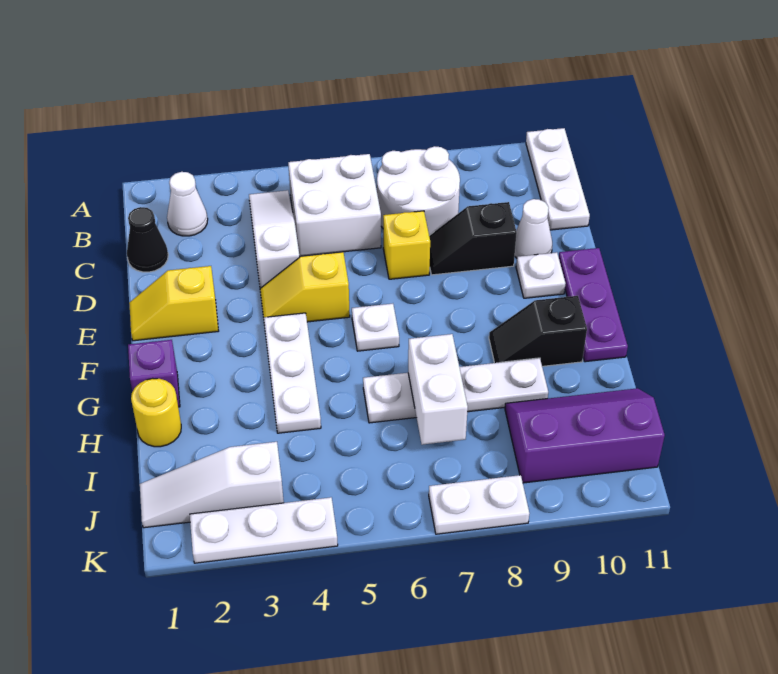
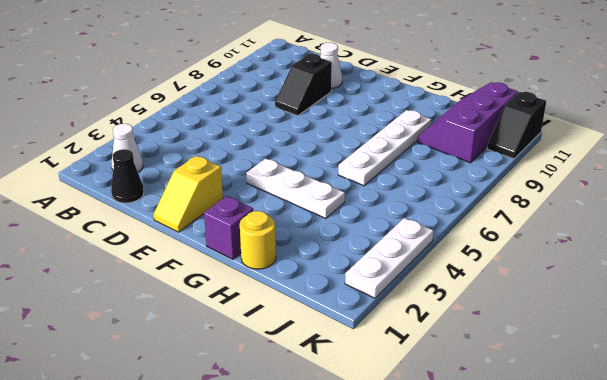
black slope K10:K11 level 1 top 11 -> black slope G9:G10 level 1 top 10
none -> white plate A11:C11 level 1
none -> white slope B4:D4 level 1 top D
none -> white brick B5:C6 level 1

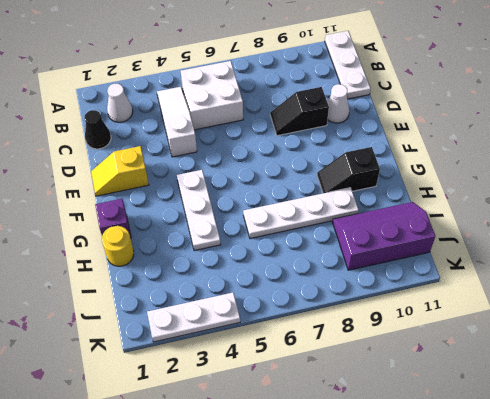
none -> white round brick B7:C8 level 1
none -> yellow brick D7 level 1
none -> yellow slope E4:E5 level 1 top 5

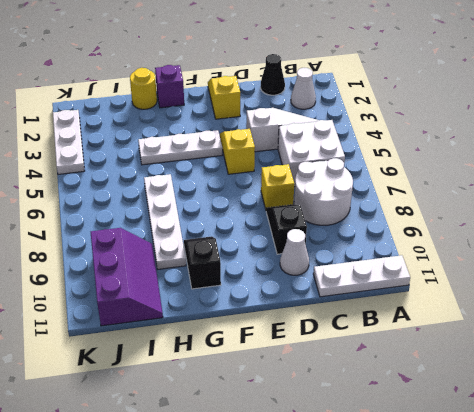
none -> white plate E10 level 1
none -> purple plate E11:G11 level 1
none -> white plate F6 level 1

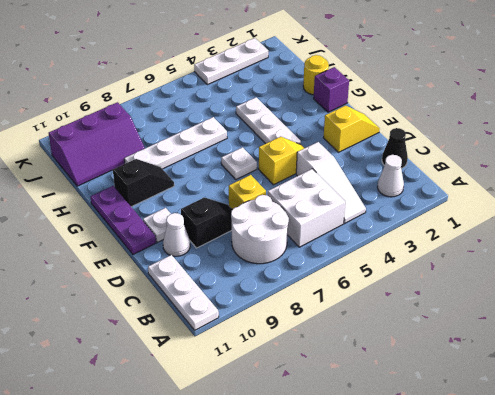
none -> white slope J1:J3 level 1 top 3
none -> white plate K7:K8 level 1
none -> white brick H7:I7 level 2

